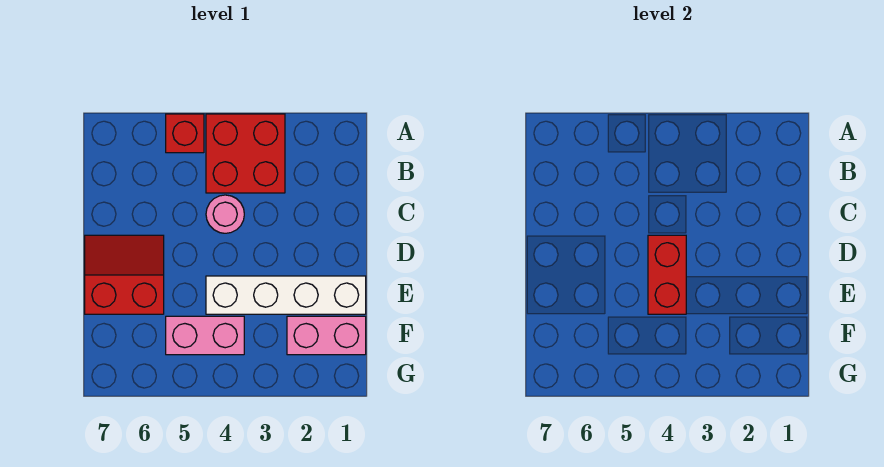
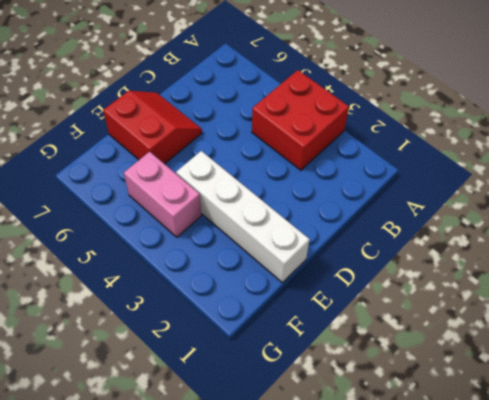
none -> red brick A5 level 1
none -> pink round brick C4 level 1

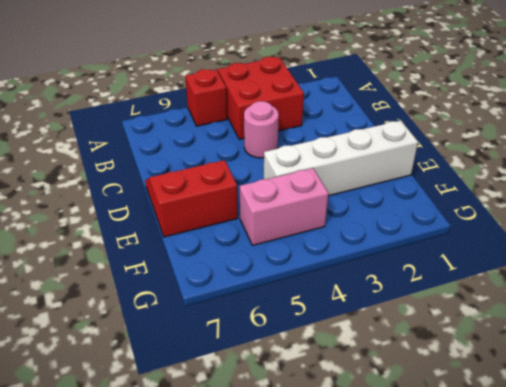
none -> pink brick F1:F2 level 1
none -> red brick D4:E4 level 2

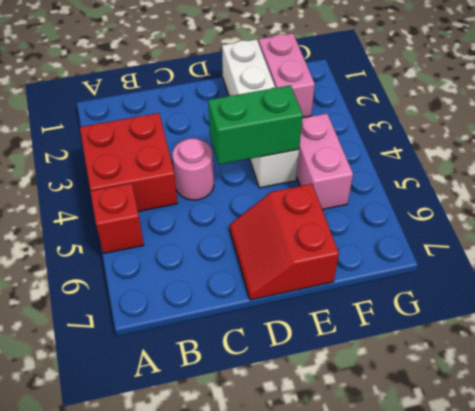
green brick D4:E4 level 2 -> red brick D4:E4 level 2

